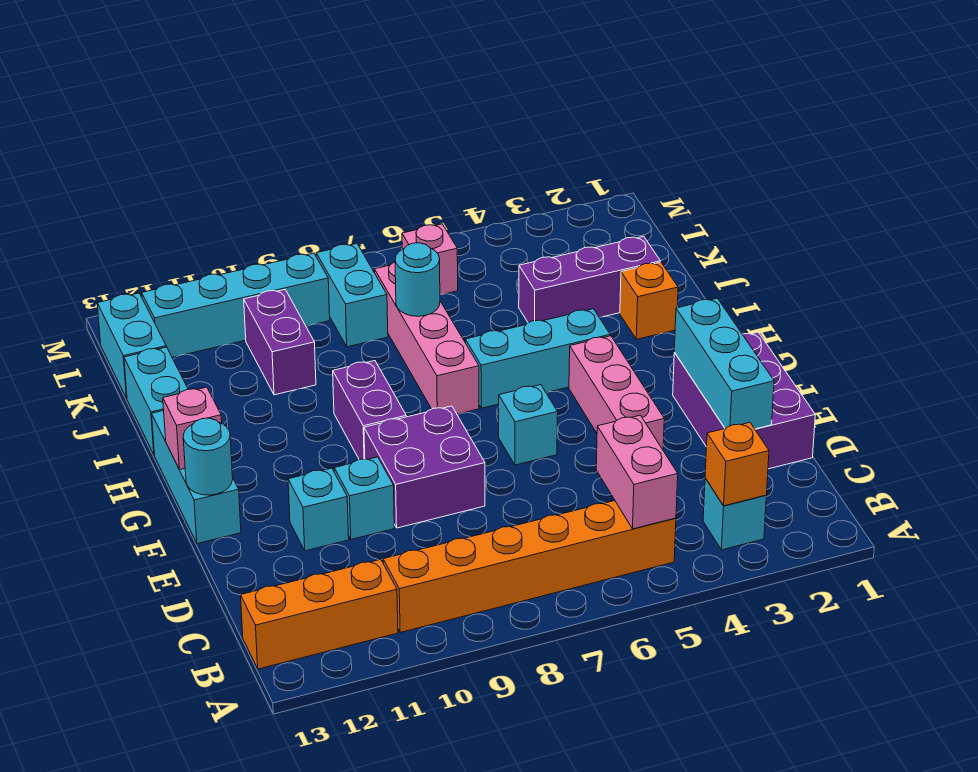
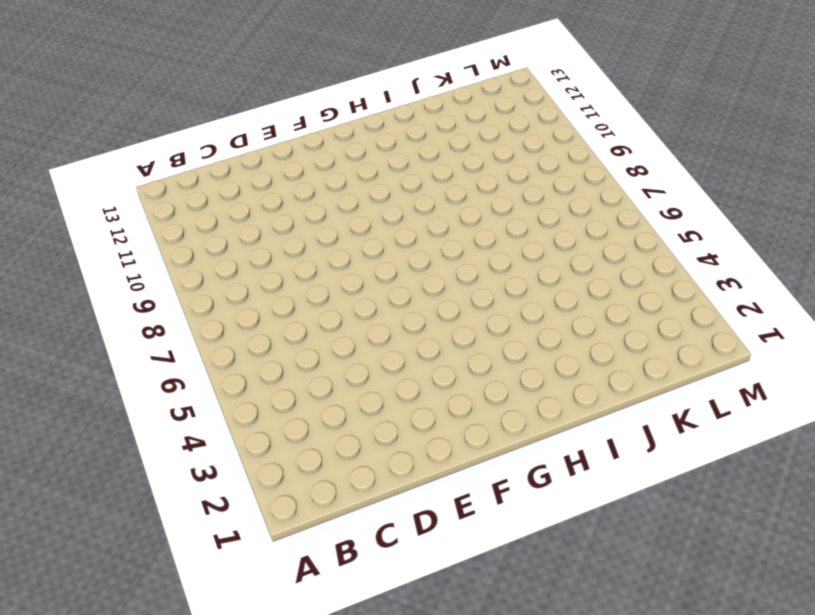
none -> cyan brick B3 level 1
none -> orange brick B5:B10 level 1
none -> orange brick B11:B13 level 1

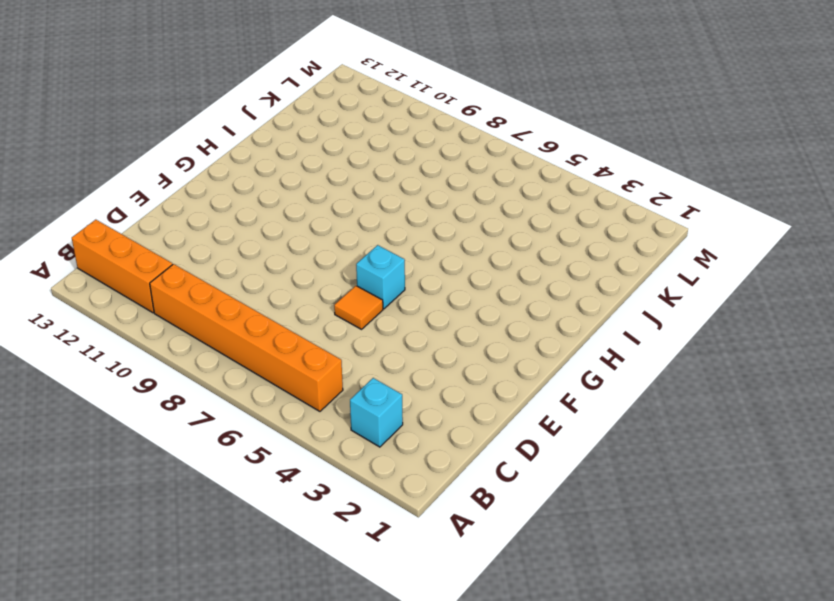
orange tile E6 level 1 -> none
none -> purple brick D1:F2 level 1
none -> pink brick E4:G4 level 1
none -> purple brick E8:F9 level 1

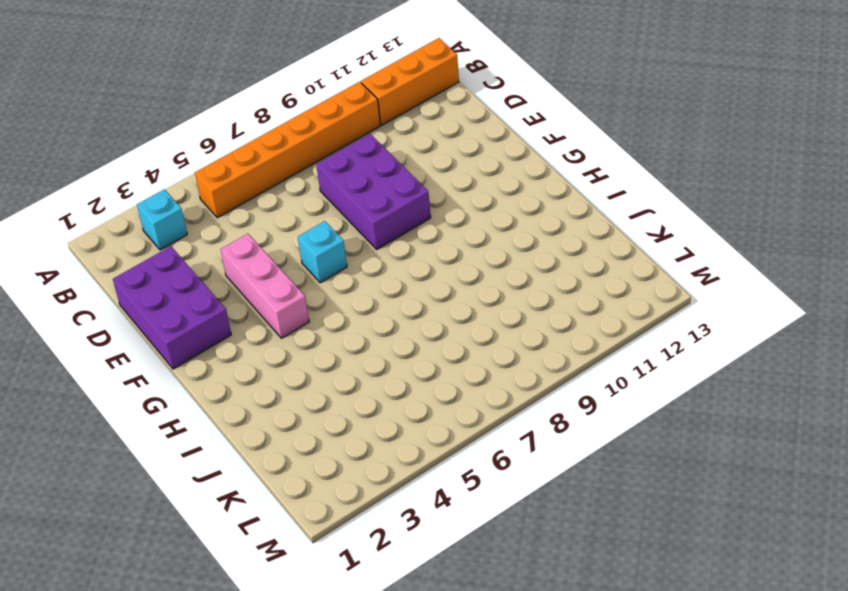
purple brick D8:F9 level 1 -> purple brick E8:F9 level 1
none -> cyan brick E10 level 1
none -> cyan brick E11 level 1
none -> cyan brick F13:H13 level 1

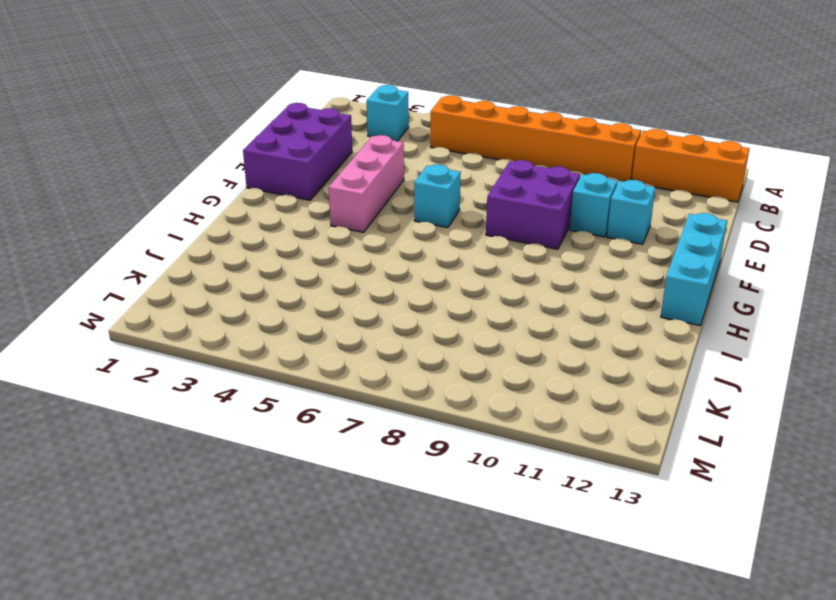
none -> purple brick G9:H9 level 1
none -> cyan brick H4:H6 level 1
none -> pink brick H7:K7 level 1

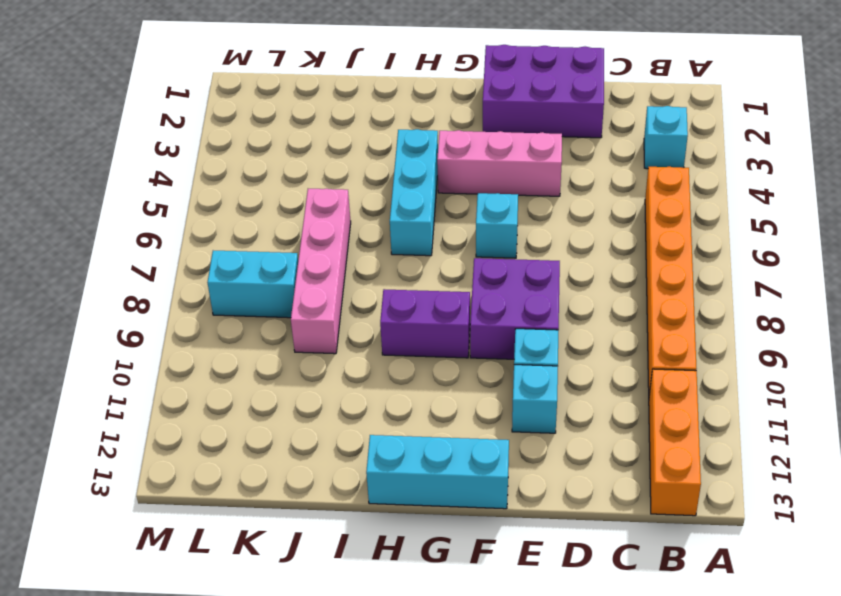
pink brick J6:J9 level 1 -> pink brick H7:K7 level 1
none -> orange brick I2 level 1
none -> cyan brick I13:J13 level 1
none -> purple brick J2:J4 level 1

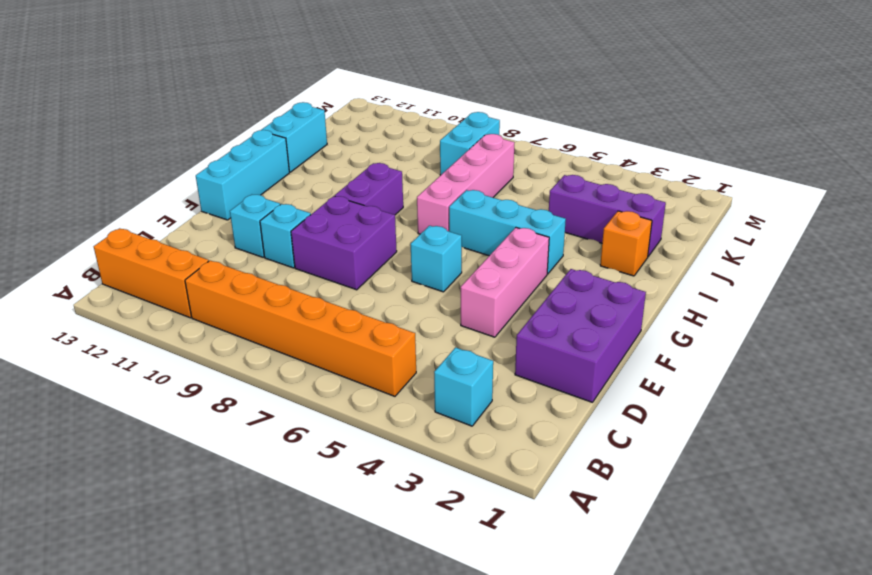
none -> purple brick J10:K10 level 1
none -> cyan brick K13:L13 level 1
none -> pink brick L6 level 1

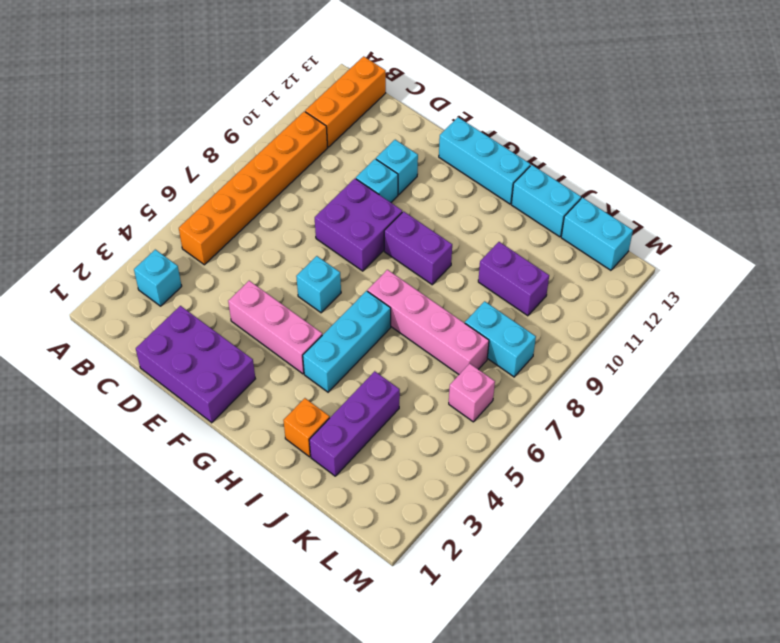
none -> cyan brick L9:L12 level 1
none -> orange brick B3 level 2
none -> pink brick B5:C5 level 2

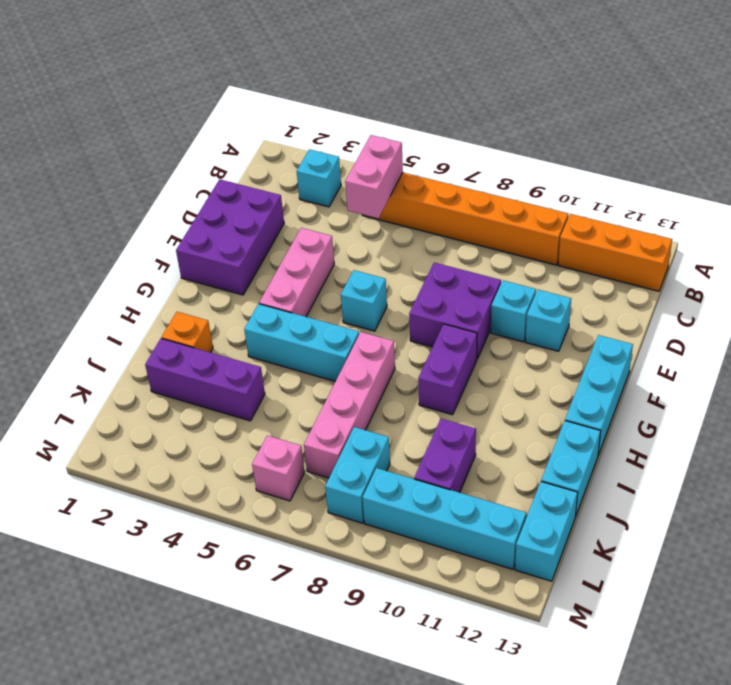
none -> orange brick B3 level 2
none -> cyan brick D2:F2 level 2
none -> cyan round brick F13 level 2

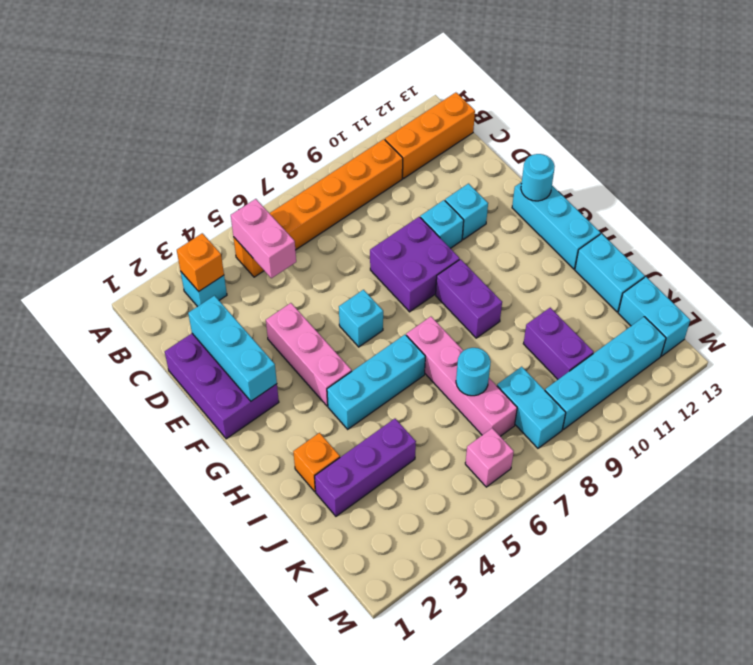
none -> pink brick G13 level 2

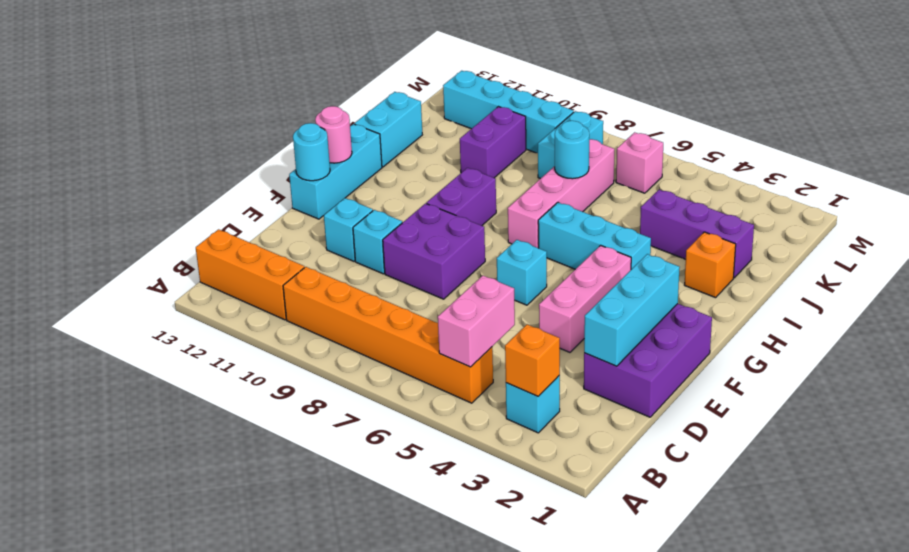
pink round brick G13 level 2 -> pink brick G13 level 2
none -> cyan brick K13:L13 level 1

